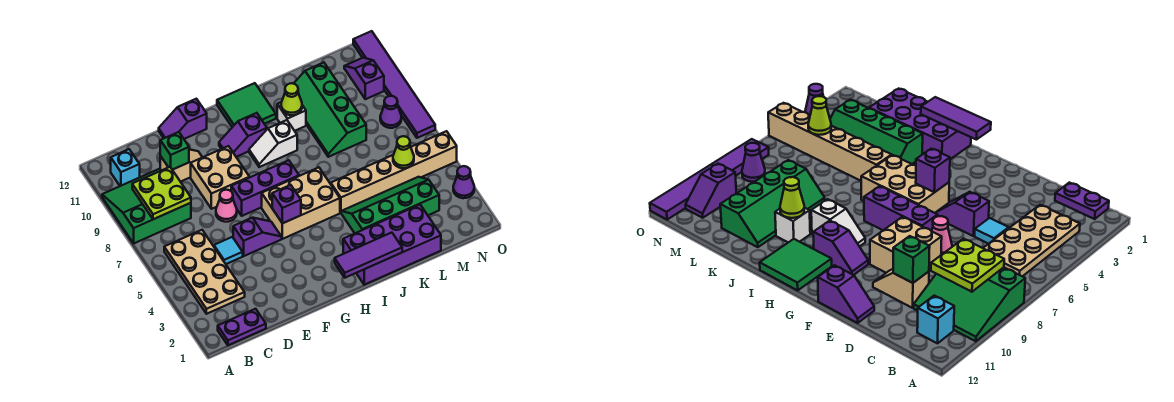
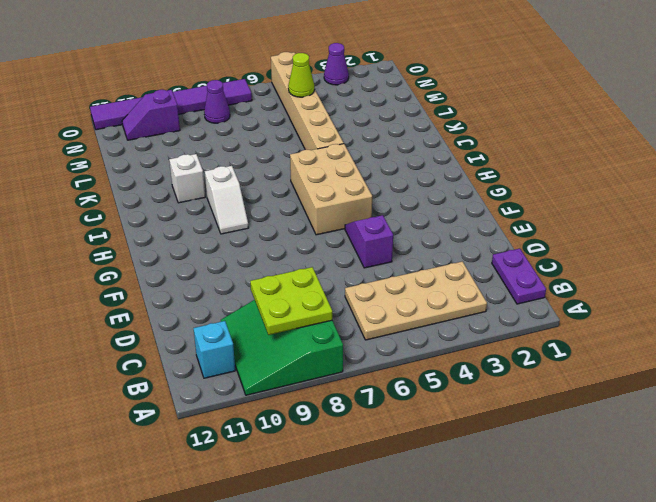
none -> cyan tile D5 level 1
none -> tan slope D10:E10 level 1 top D
none -> pink cone E7 level 1
none -> tan brick E8:F9 level 1

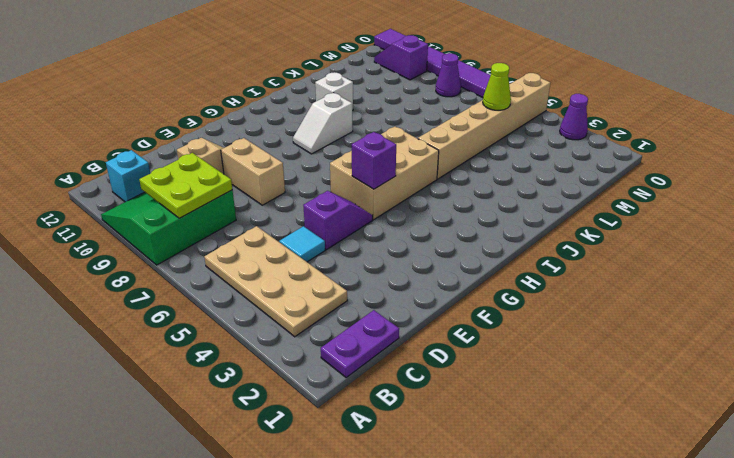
tan brick E8:E9 level 1 -> tan brick E8:F9 level 1
none -> pink cone E7 level 1
none -> purple slope E12:F12 level 1 top F
none -> purple brick F7:H7 level 1
none -> purple slope G10:H10 level 1 top H

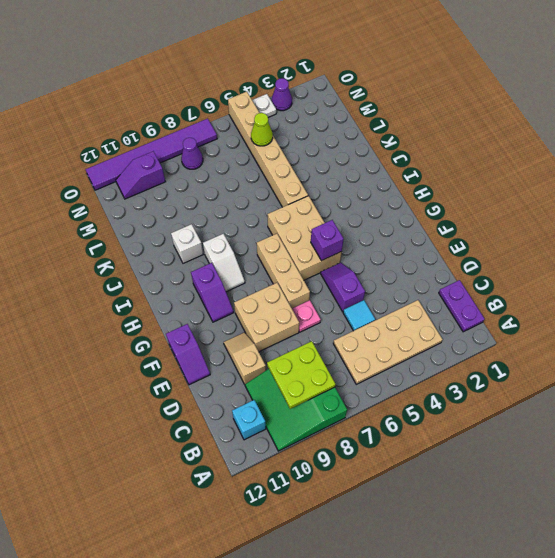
pink plate E7 level 1 -> pink cone E7 level 1
tan brick F7:H7 level 1 -> purple brick F7:H7 level 1
white plate O4 level 1 -> none
none -> green tile H11:I12 level 1
none -> purple brick I1:L2 level 1
none -> green slope J3:M4 level 1 top 3
none -> green slope K8:L11 level 1 top L

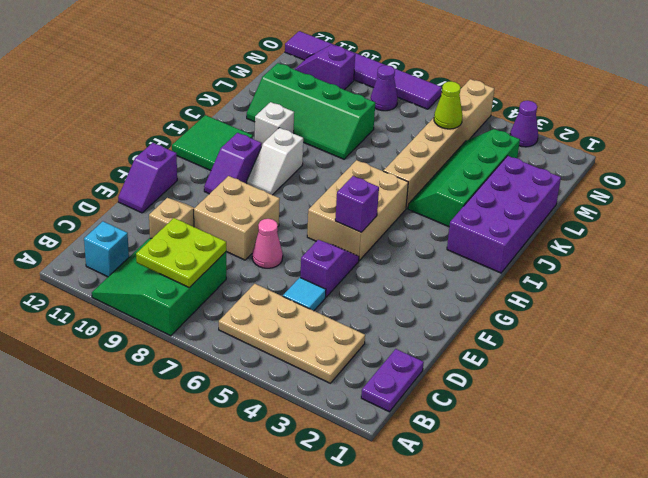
none -> purple brick F7:H7 level 1
none -> green brick D10 level 2
none -> purple tile H1:J1 level 2
none -> lime cone J10 level 2

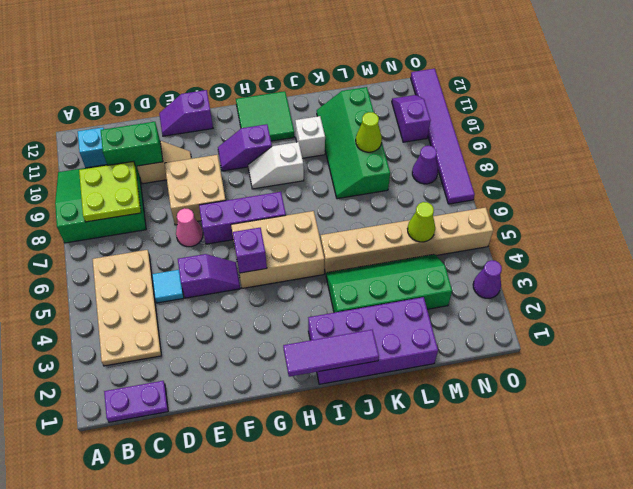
green brick C10:D10 level 2 -> green brick D10 level 2
lime cone L9 level 2 -> lime cone J10 level 2

